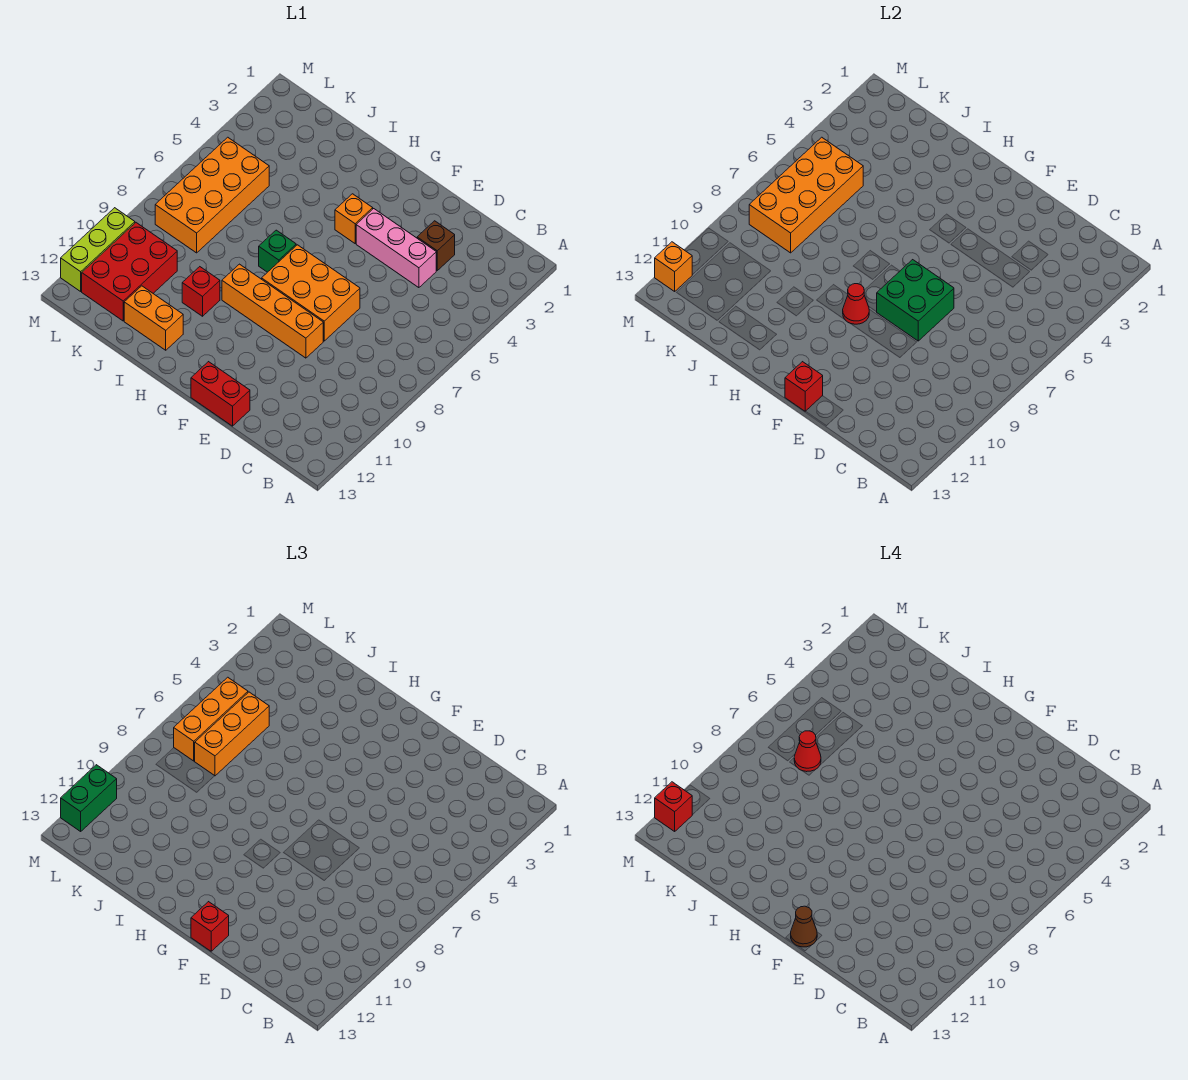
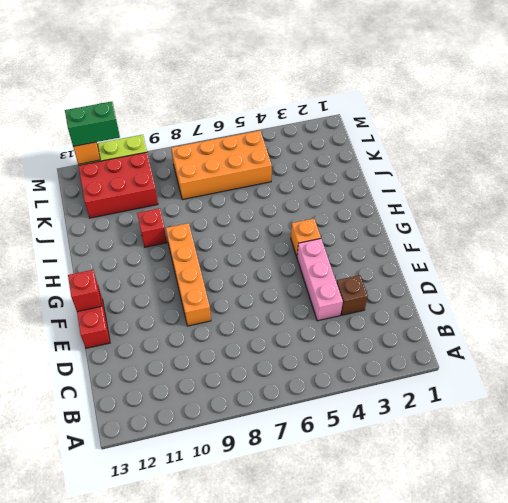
none -> orange brick E7:G8 level 1
none -> green brick H7 level 1
none -> orange brick I12:J12 level 1

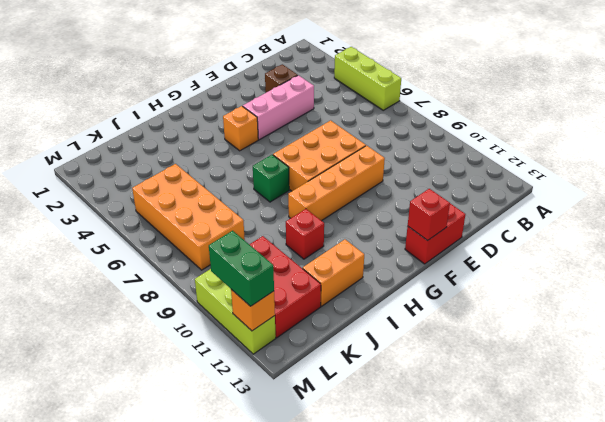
lime brick A4:A6 level 1 -> none
none -> green brick E7:F8 level 2
none -> red cone G9 level 2
none -> orange brick K5:L8 level 2

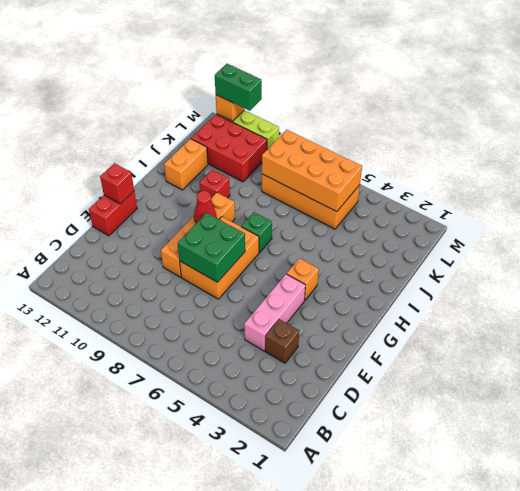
none -> red brick F13 level 3
none -> orange brick K5:K7 level 3
none -> orange brick L5:L7 level 3

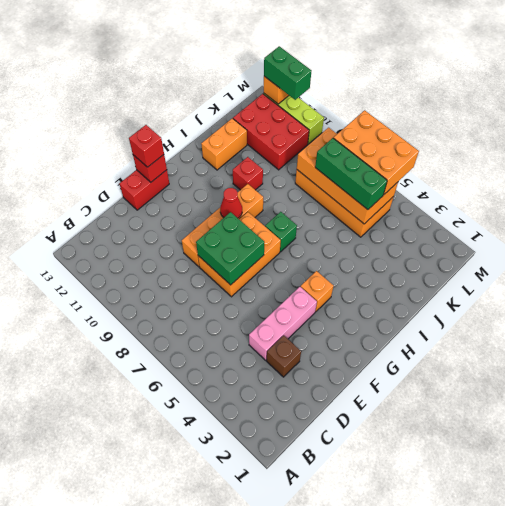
green brick K5:K7 level 3 -> orange brick K5:K7 level 3
orange brick L5:M7 level 3 -> orange brick L5:L7 level 3
none -> brown cone F13 level 4
none -> red cone K7 level 4
none -> red brick M12 level 4

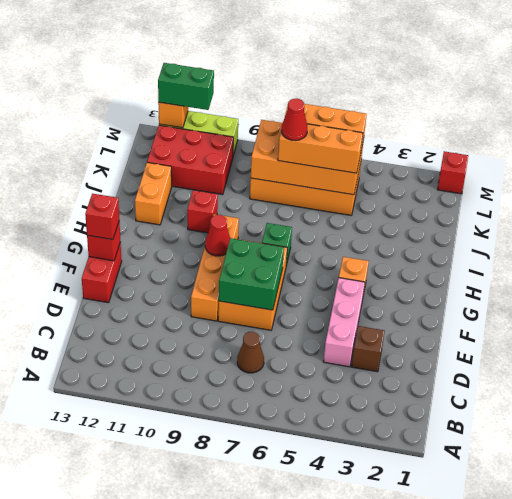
brown cone C7 level 1 -> brown cone F13 level 4
red brick M1 level 1 -> red brick M12 level 4

